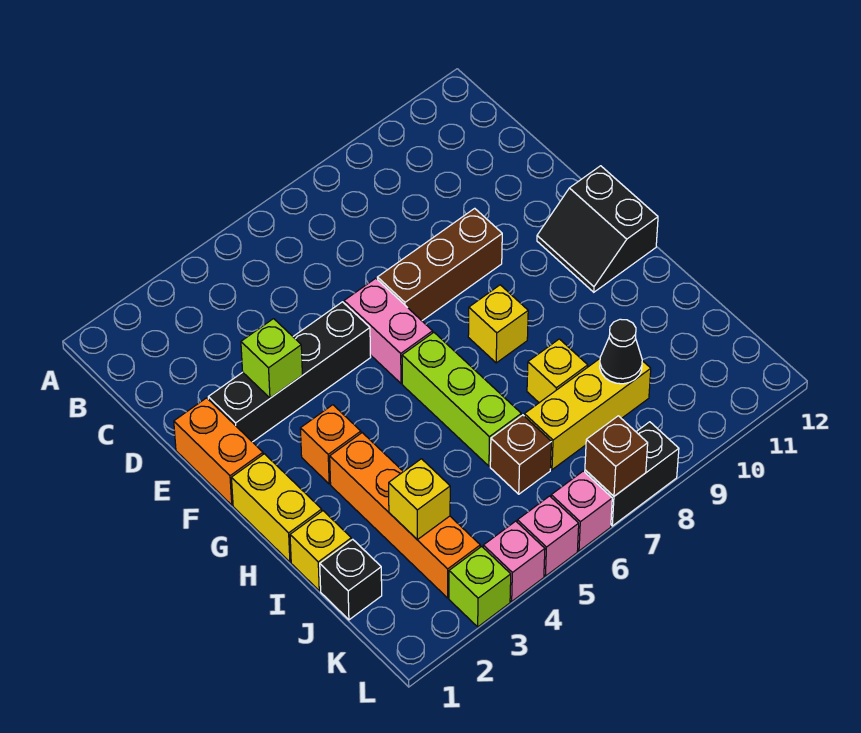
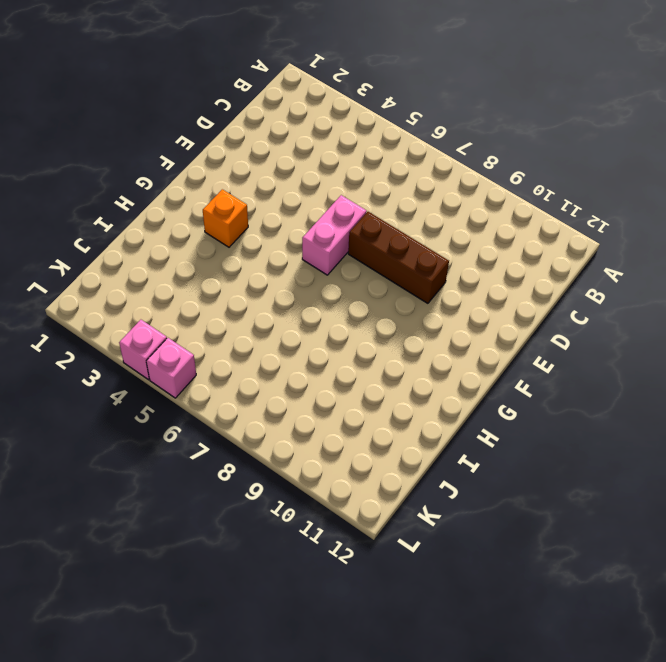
none -> orange brick E1:F1 level 1
none -> black brick E2:E5 level 1
none -> black slope F11:G12 level 1 top 12

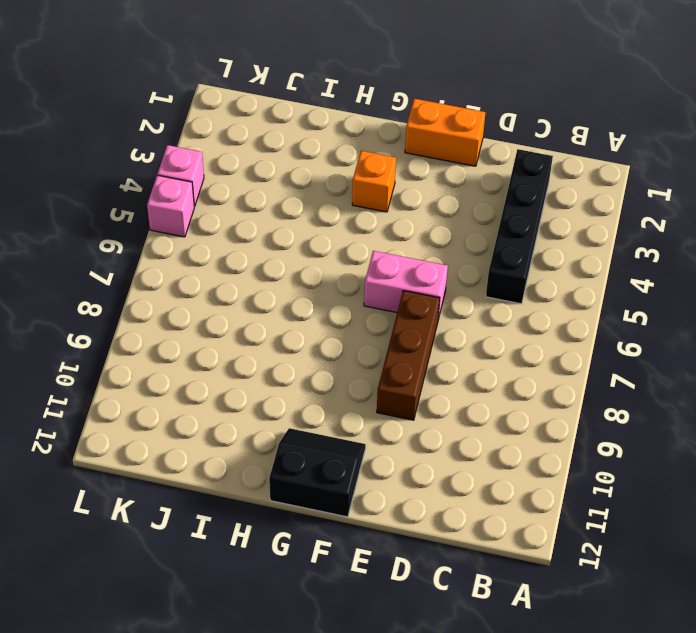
black brick C2:C5 level 1 -> black brick E2:E5 level 1
none -> yellow brick G1:H1 level 1
none -> lime brick G6:I6 level 1
none -> yellow brick G8 level 1

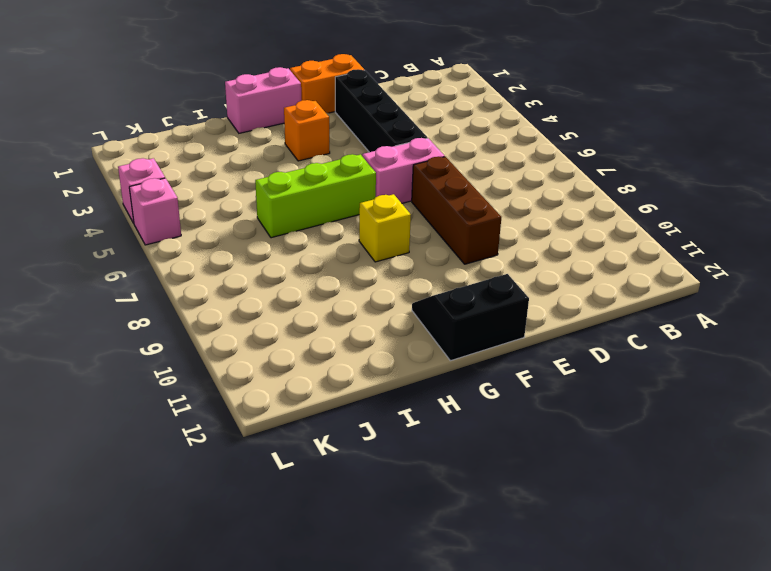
pink brick G1:H1 level 1 -> yellow brick G1:H1 level 1
none -> orange brick H3:K3 level 1
none -> yellow brick I1 level 1
none -> yellow brick I8 level 1

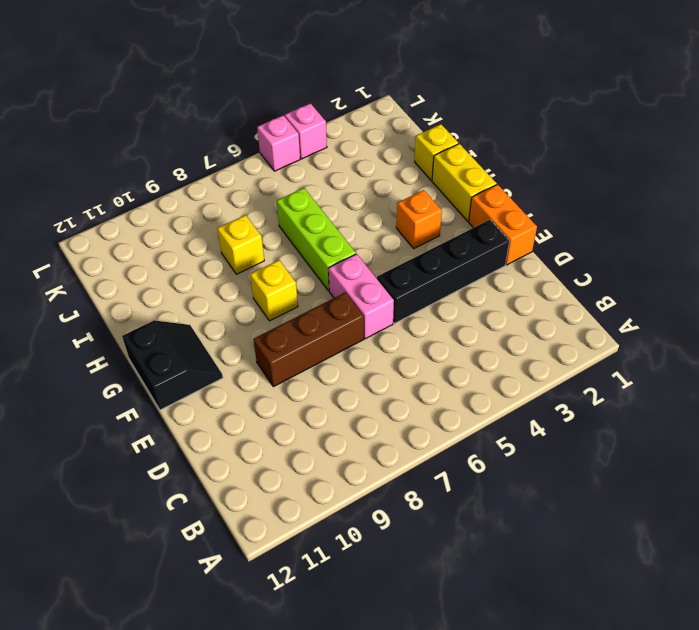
none -> orange brick H3:K3 level 1
none -> black brick J1 level 1
none -> brown brick J6 level 1

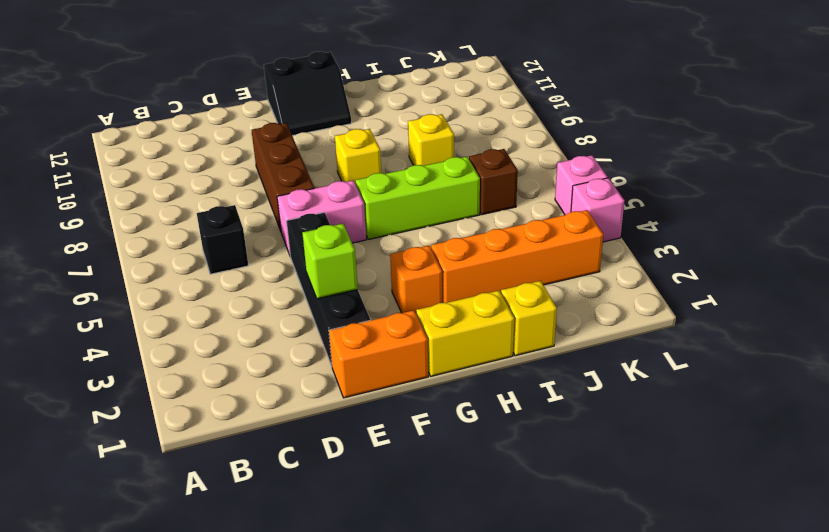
black brick C6 level 1 -> black brick J1 level 1
none -> yellow brick J7:J9 level 1
none -> lime brick L3 level 1
none -> pink brick L6 level 1

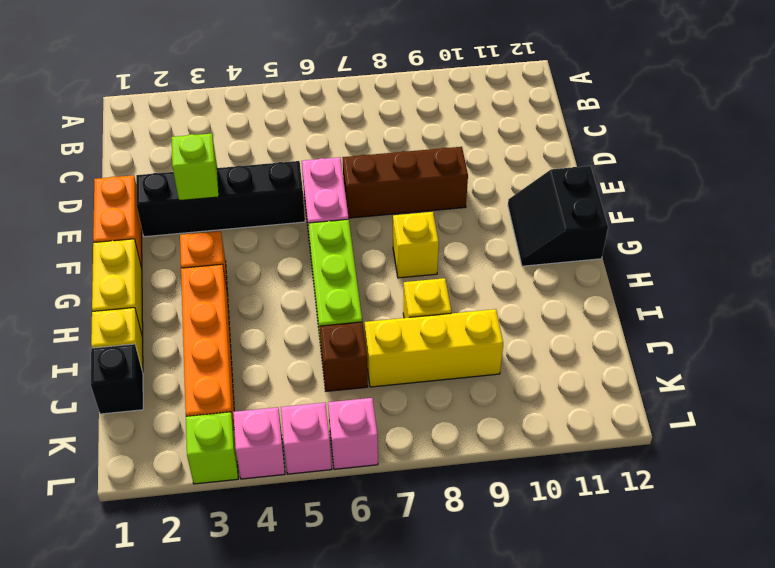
none -> black brick L7:L8 level 1
none -> yellow brick J3 level 2
none -> black cone J9 level 2

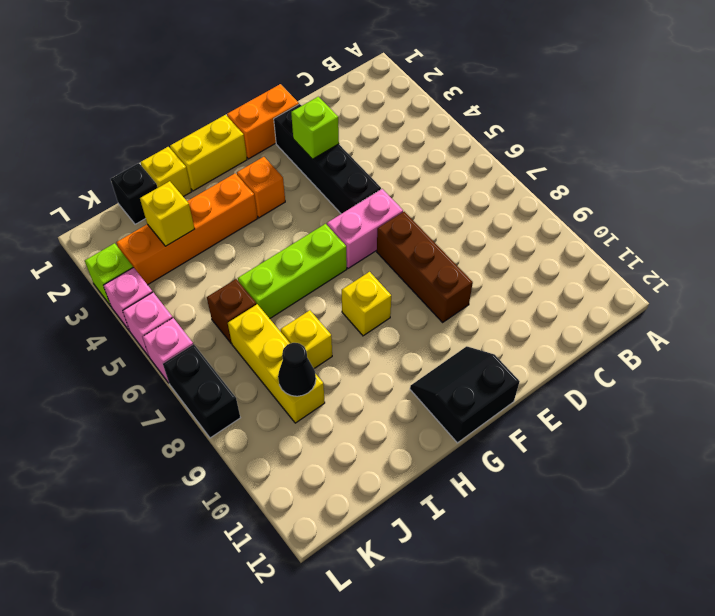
none -> brown brick L7 level 2

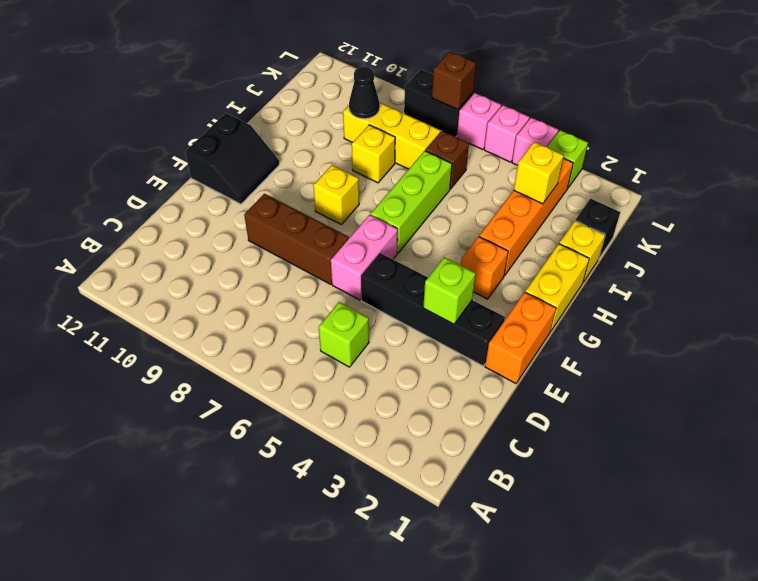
lime brick C5 level 1 -> none

